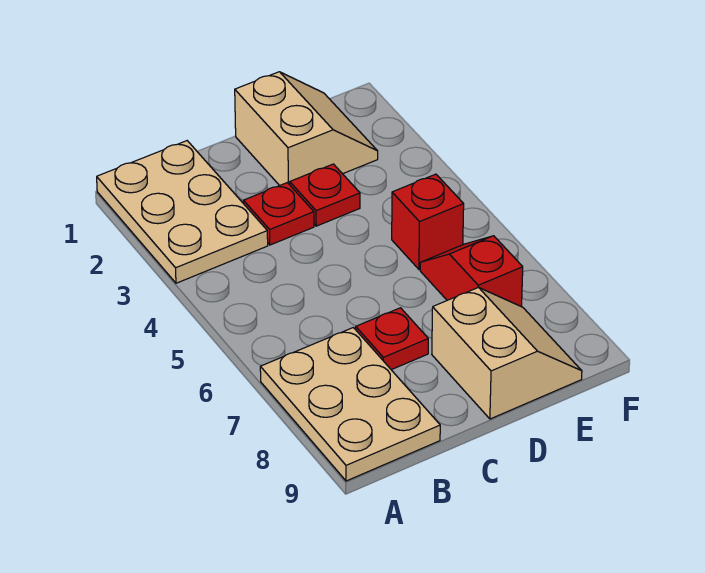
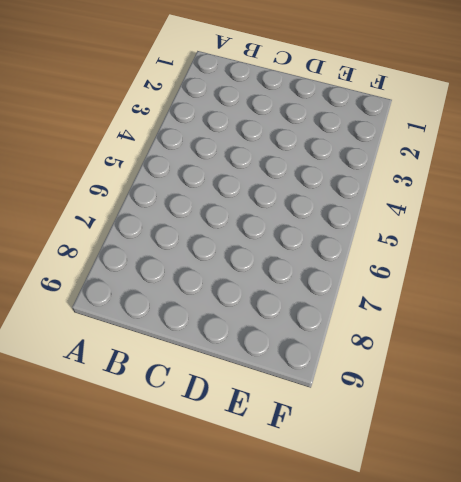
none -> tan plate A1:B3 level 1
none -> tan plate A7:B9 level 1

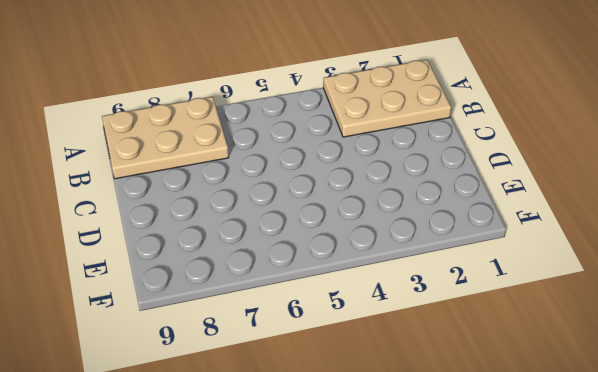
none -> red plate C3 level 1
none -> red plate C7 level 1

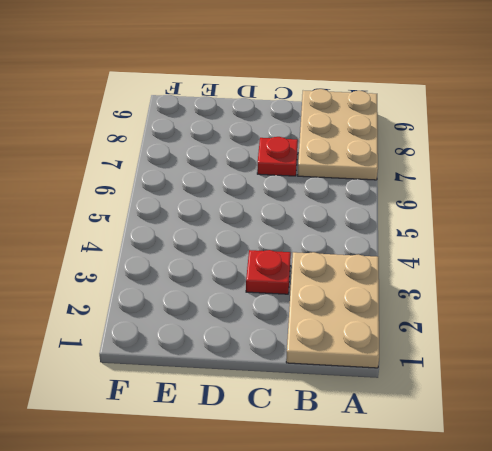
none -> tan slope D1:E2 level 1 top D
none -> red plate D3 level 1

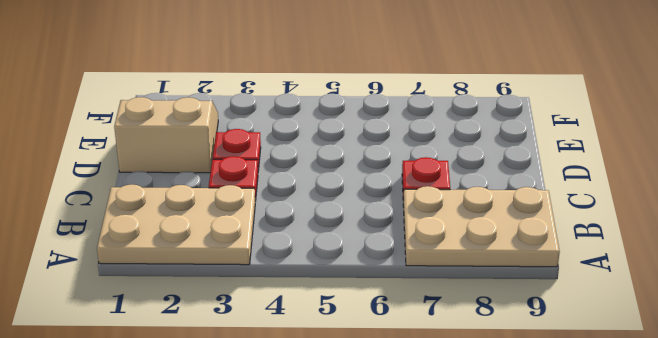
none -> tan slope D8:E9 level 1 top D
none -> red brick E5 level 1

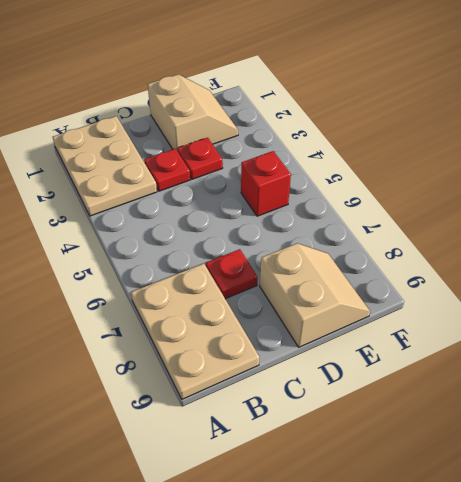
none -> red slope E6:E7 level 1 top 7

